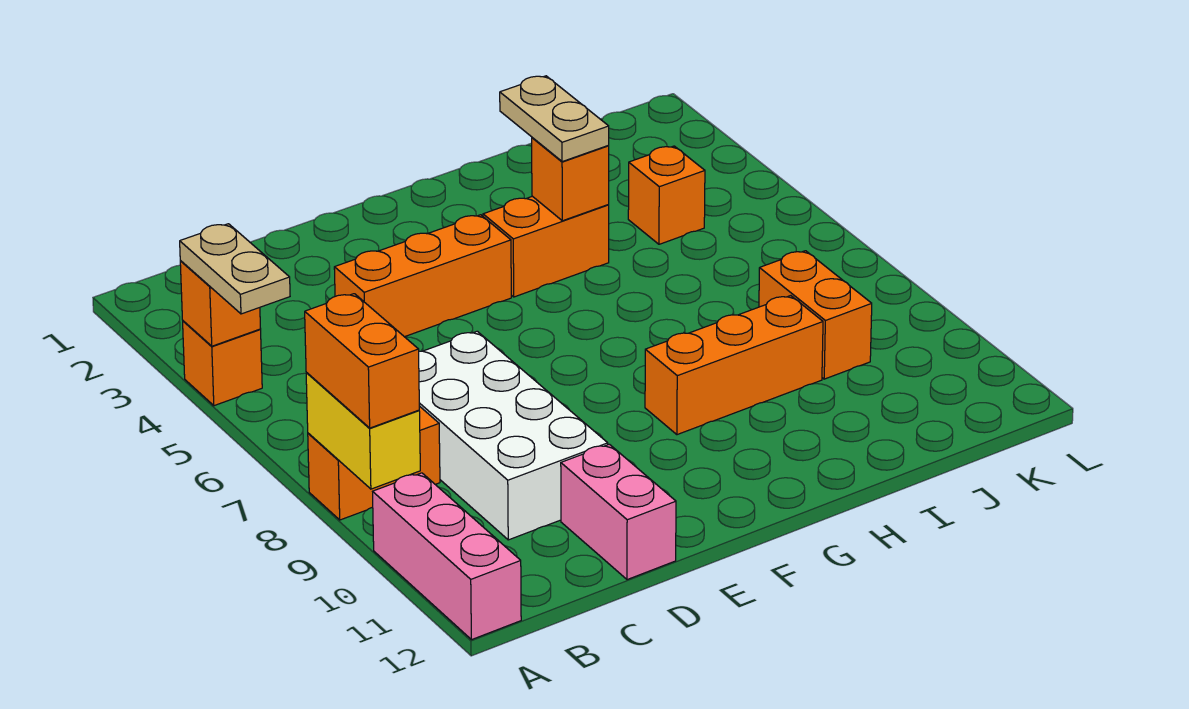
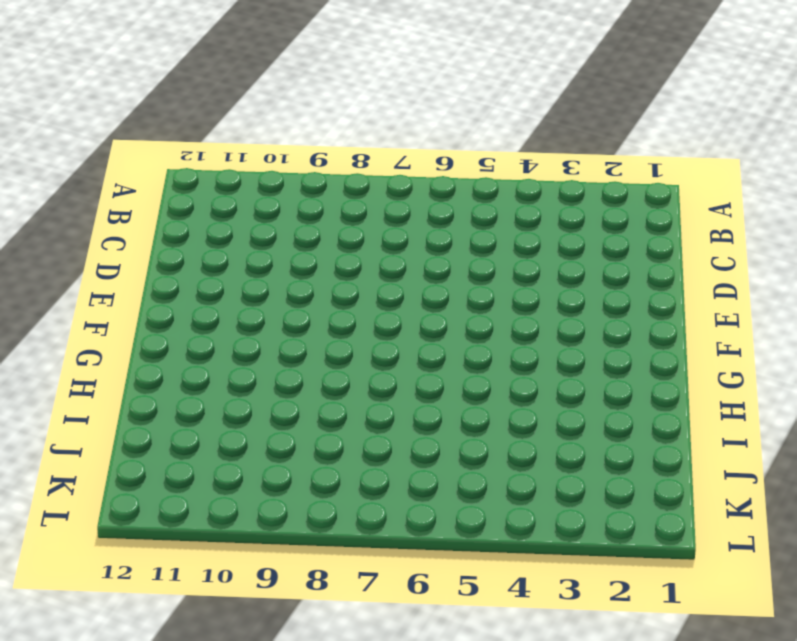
none -> orange brick A4 level 1
none -> orange brick A8:B8 level 1
none -> pink brick A10:A12 level 1

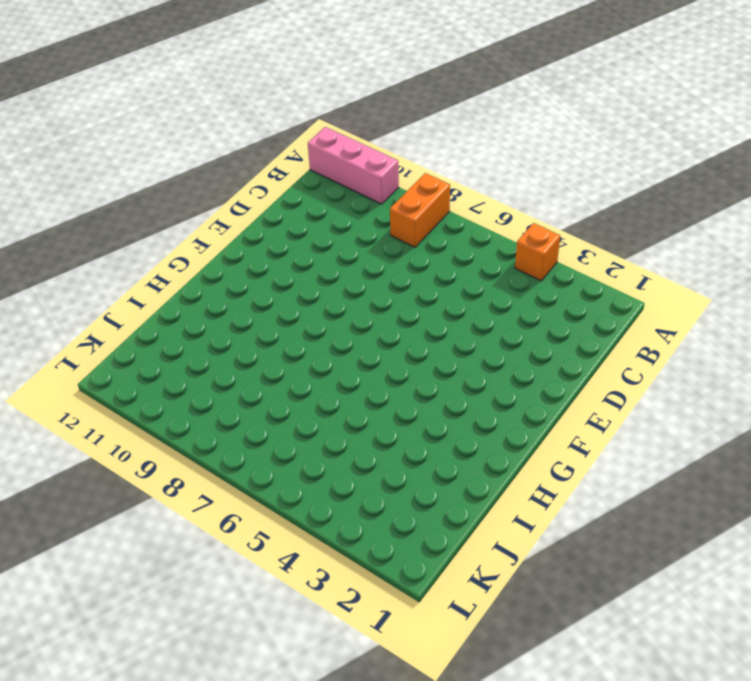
none -> white brick C7:D10 level 1
none -> orange brick D4:F4 level 1
none -> pink brick D11:D12 level 1

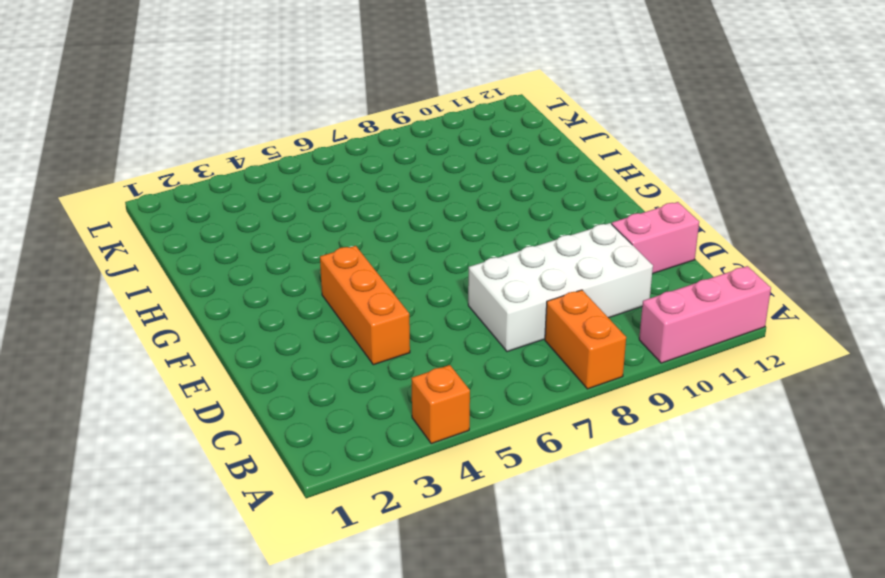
none -> orange brick G4:H4 level 1
none -> orange brick G9:I9 level 1
none -> orange brick J4 level 1

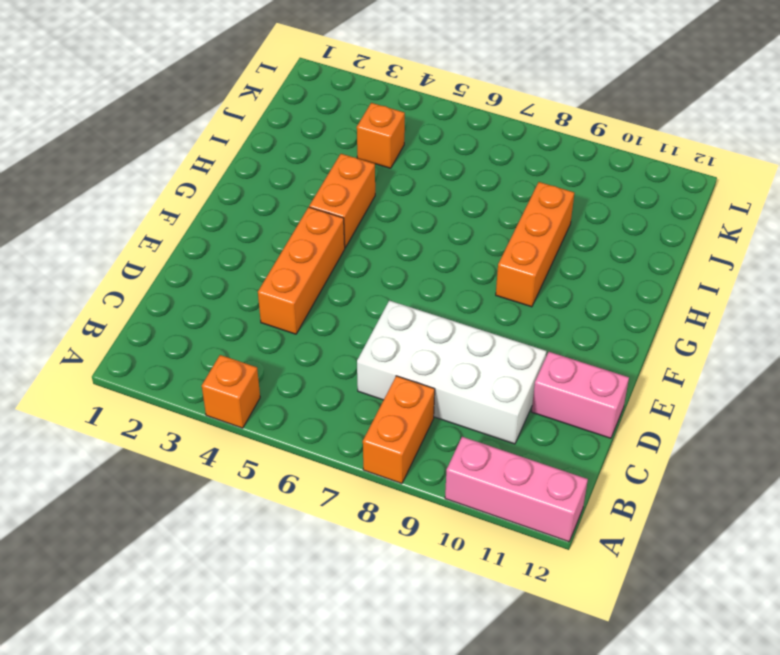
none -> orange brick J8:J9 level 1
none -> orange brick A4 level 2
none -> yellow brick A8:A9 level 2

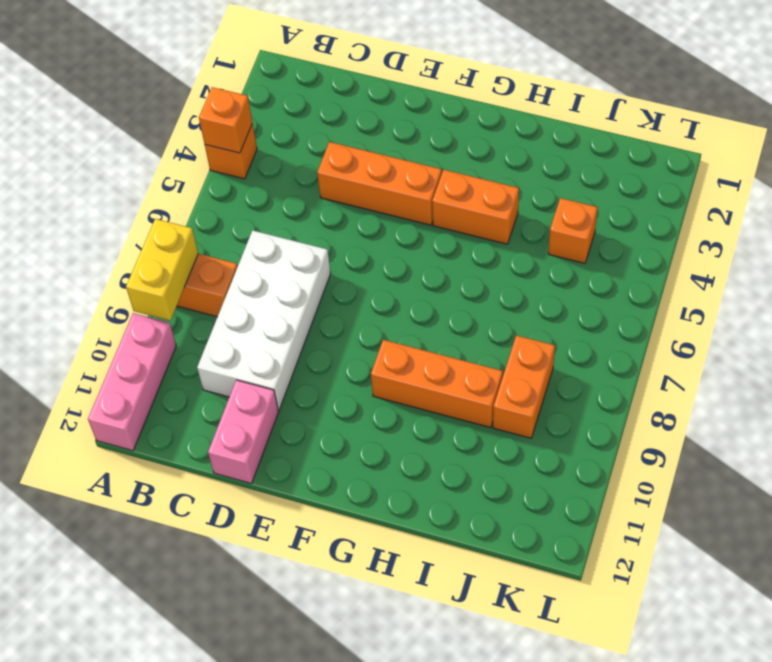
none -> orange brick H4 level 2
none -> tan plate A4:A5 level 3
none -> orange brick A8:A9 level 3

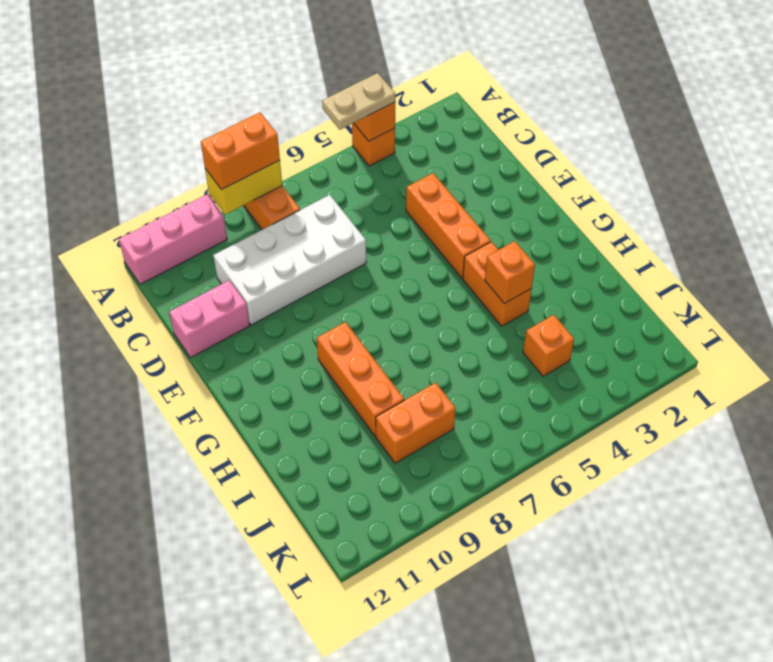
none -> tan plate H3:H4 level 3

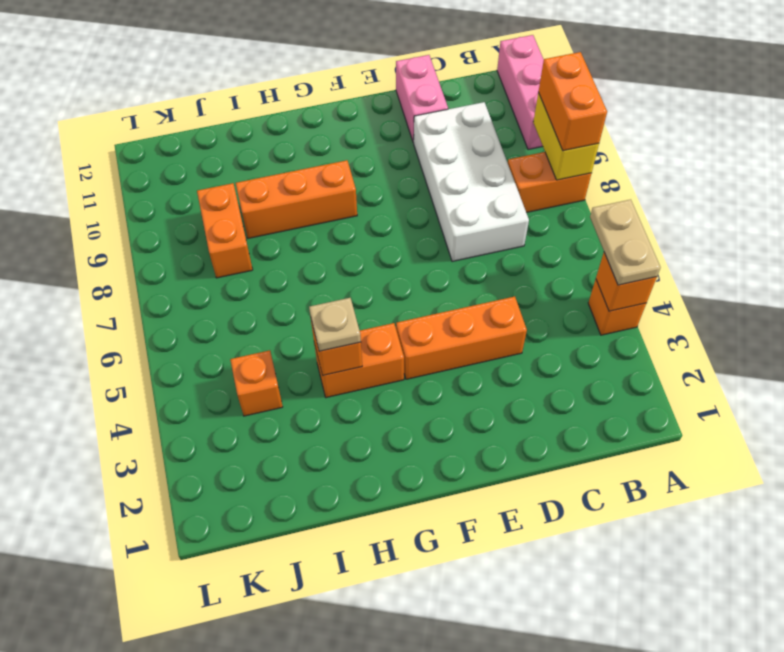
tan plate H4 level 3 -> tan plate H3:H4 level 3

